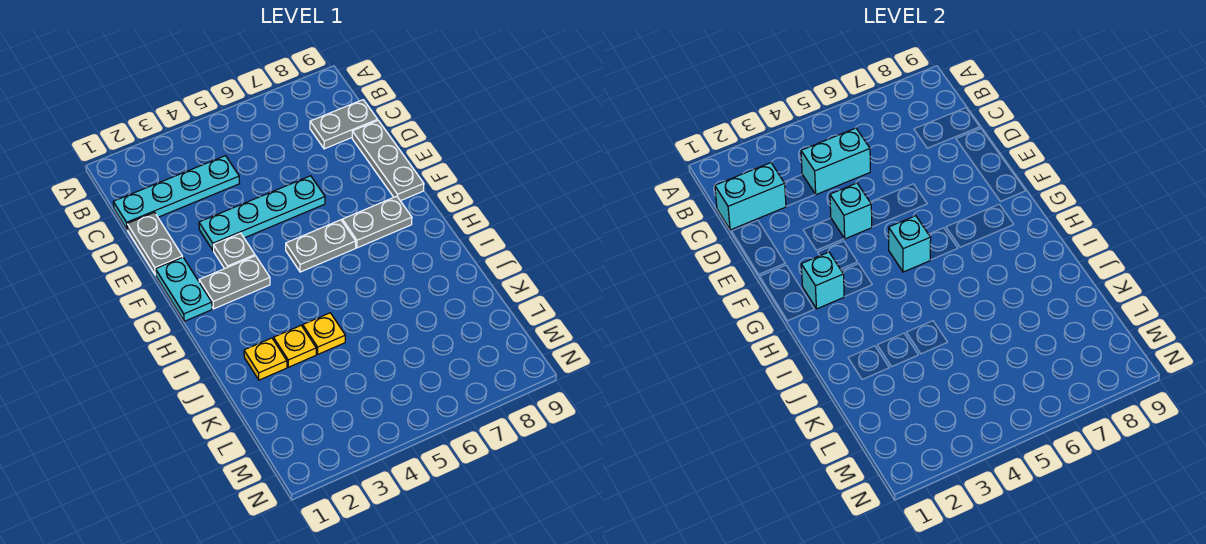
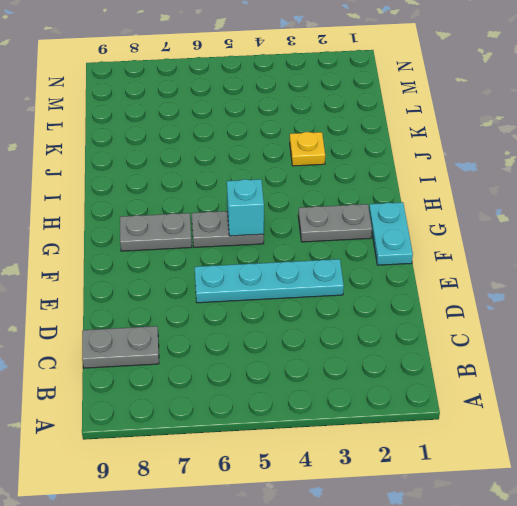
none -> cyan plate C1:C4 level 1
none -> grey plate D1:E1 level 1
none -> grey plate D9:F9 level 1

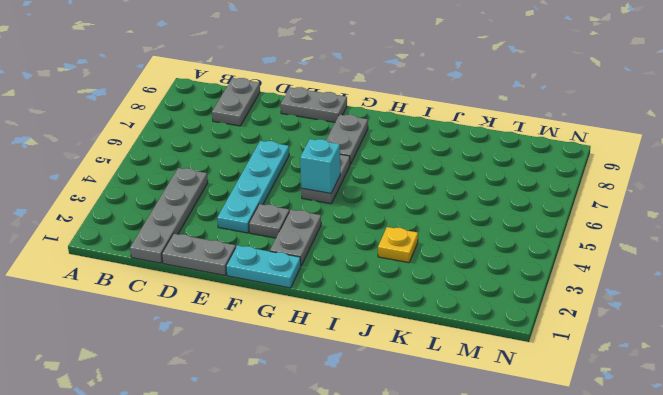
grey plate C1:C4 level 1 -> cyan plate C1:C4 level 1
grey plate E9:F9 level 1 -> grey plate D9:F9 level 1
none -> yellow plate J2 level 1
none -> yellow plate J4 level 1
none -> cyan brick C1:C2 level 2

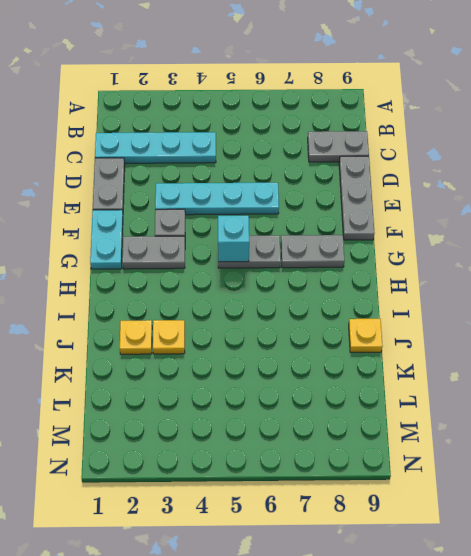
yellow plate J9 level 1 -> yellow plate J4 level 1
none -> cyan brick C1:C2 level 2
none -> cyan brick C4:C5 level 2
none -> cyan brick E4 level 2

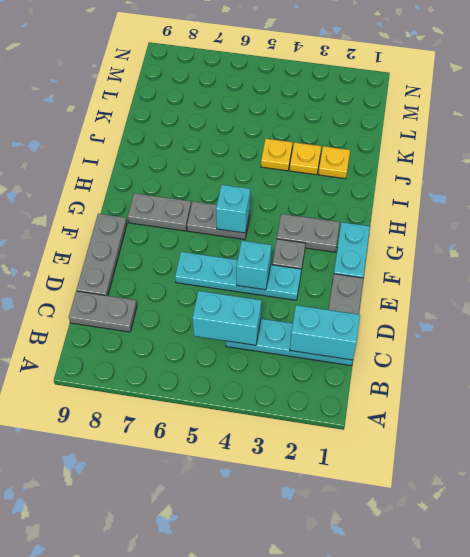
none -> cyan brick G2 level 2

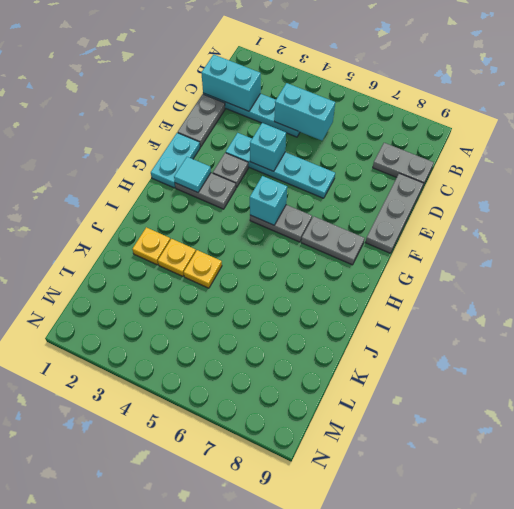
cyan tile G2 level 2 -> cyan brick G2 level 2

